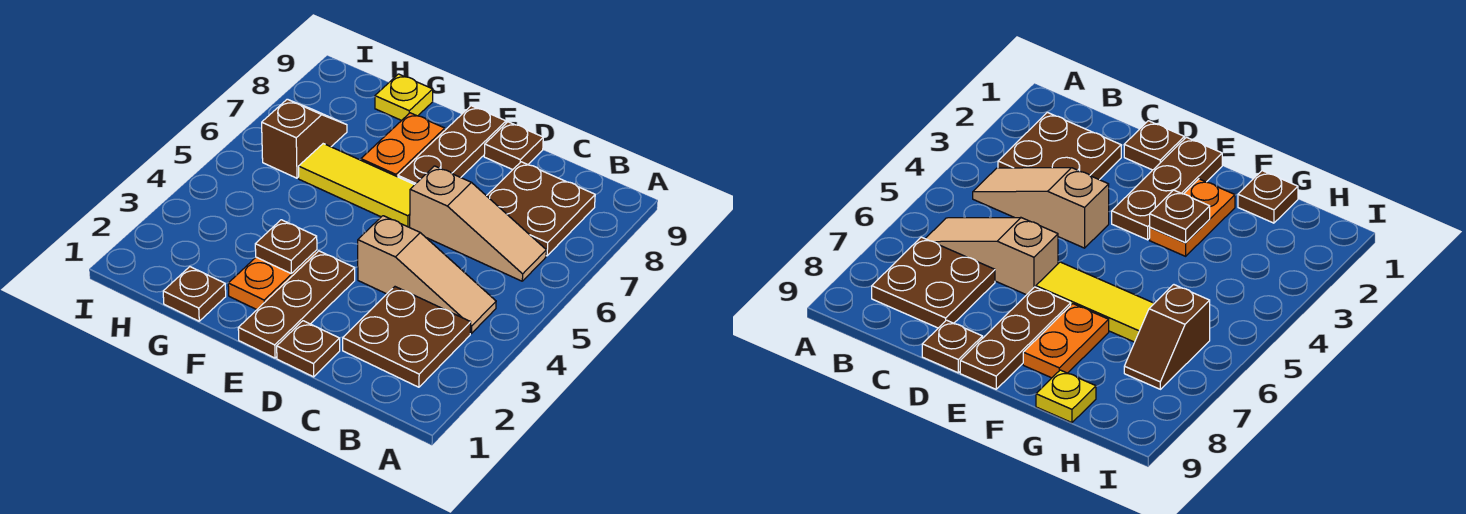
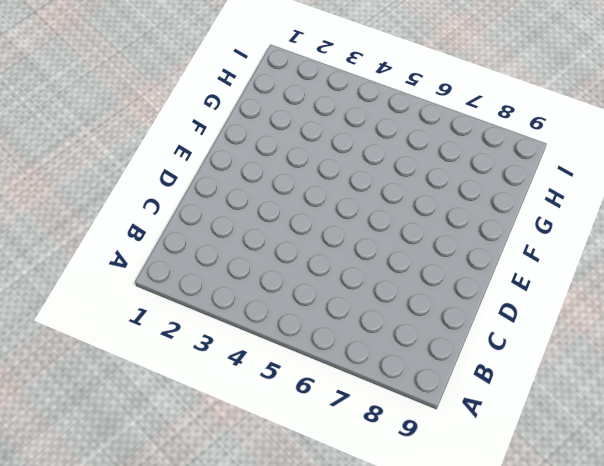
none -> brown plate B2:C3 level 1
none -> tan slope B4:D4 level 1 top D
none -> tan slope B6:D6 level 1 top D

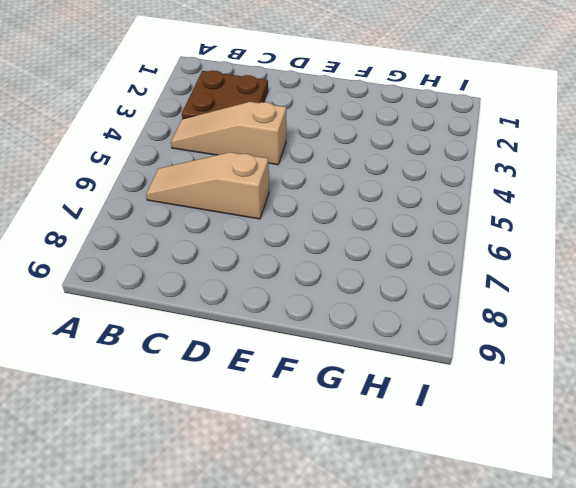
none -> brown plate B7:C8 level 1
none -> brown plate D1 level 1
none -> brown plate D9 level 1

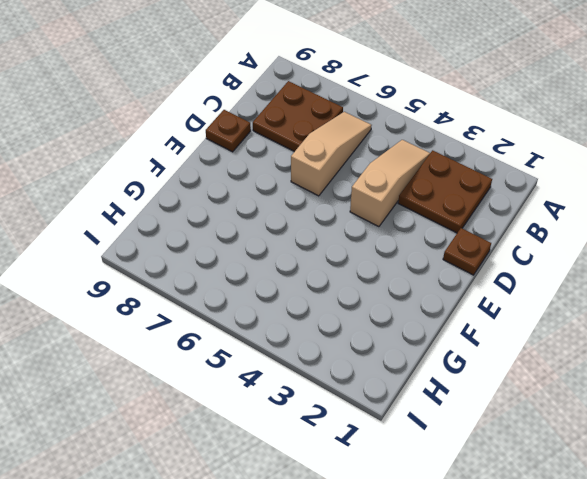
none -> brown plate E1:E3 level 1
none -> yellow tile E6:G6 level 1
none -> brown plate E7:E9 level 1

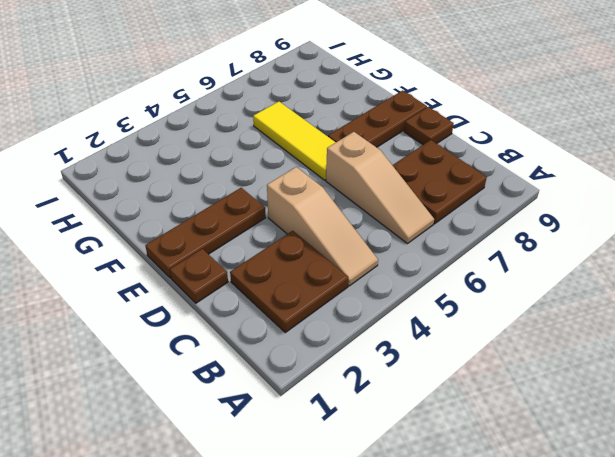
none -> orange plate F2:F3 level 1
none -> orange plate F7:F8 level 1
none -> brown plate G1 level 1

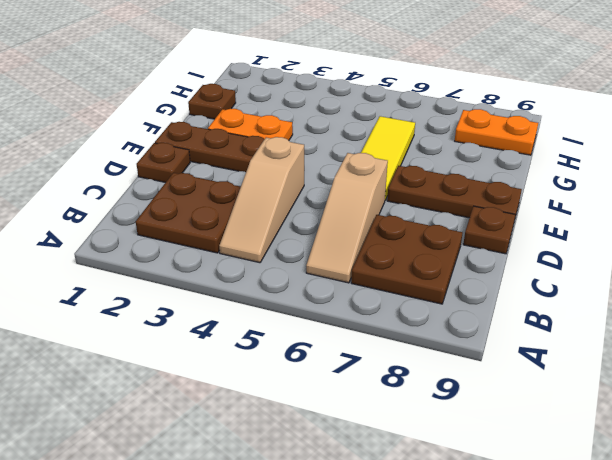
orange plate H8:H9 level 1 -> orange plate F7:F8 level 1
none -> yellow plate G9 level 1
none -> brown slope H6:H7 level 1 top 6
none -> brown plate F3 level 2

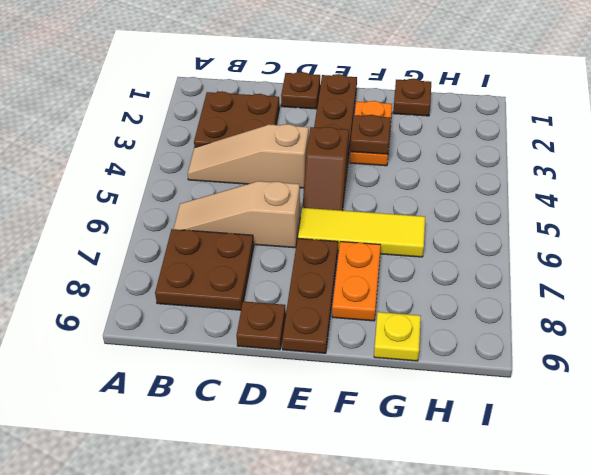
brown slope E4:E5 level 1 top 4 -> brown slope H6:H7 level 1 top 6

